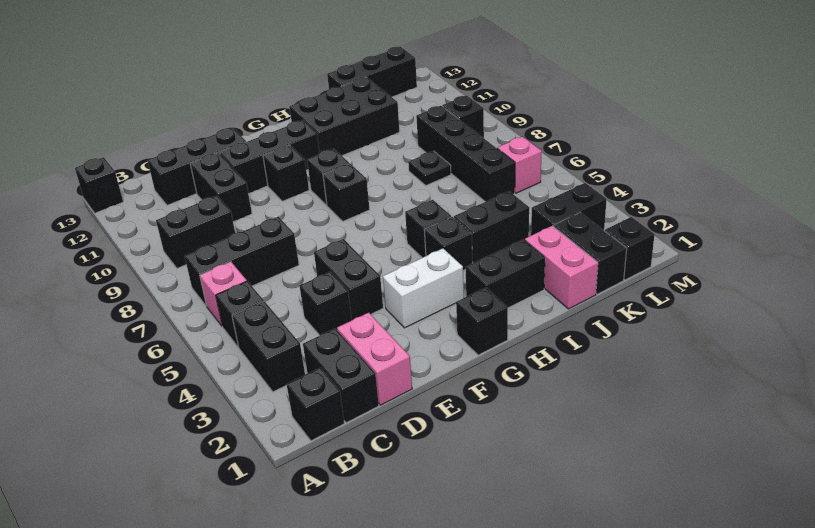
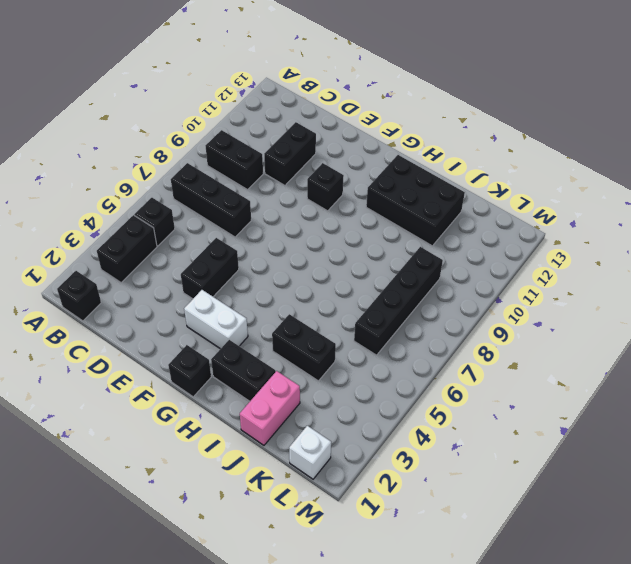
white brick L1 level 1 -> black brick L1 level 1
none -> black brick A13 level 1
none -> pink brick B6 level 1
none -> black brick C1:C2 level 1
none -> black brick C12:E12 level 1

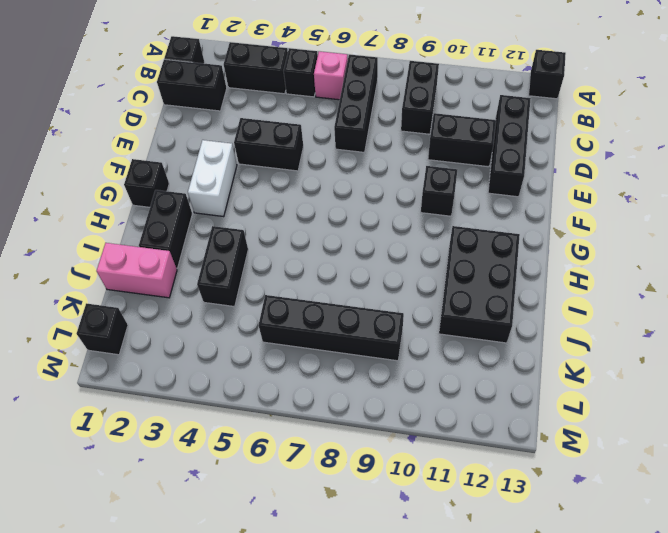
none -> pink brick D1:D2 level 1
none -> black brick D4 level 1
none -> black brick E11:G11 level 1
none -> black brick G8 level 1

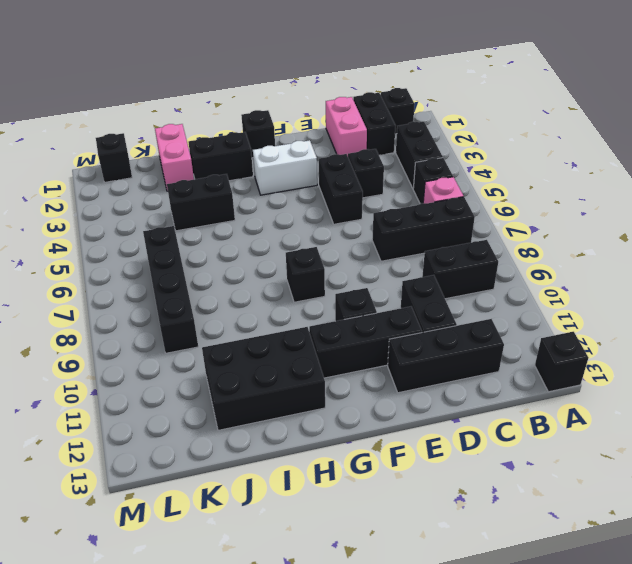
none -> black brick G9 level 1
none -> black brick H4 level 1
none -> black brick H5 level 1
none -> black plate J8 level 1

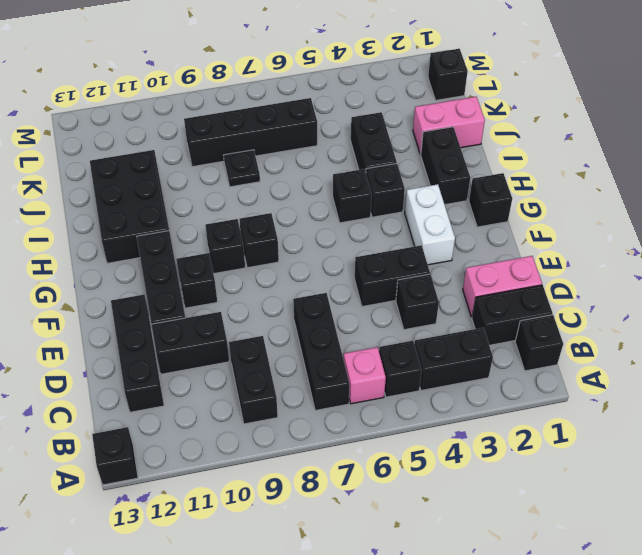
none -> black brick J13:L13 level 1
none -> black brick K1:K2 level 1
none -> black brick K3:L3 level 1
none -> pink brick L6 level 1

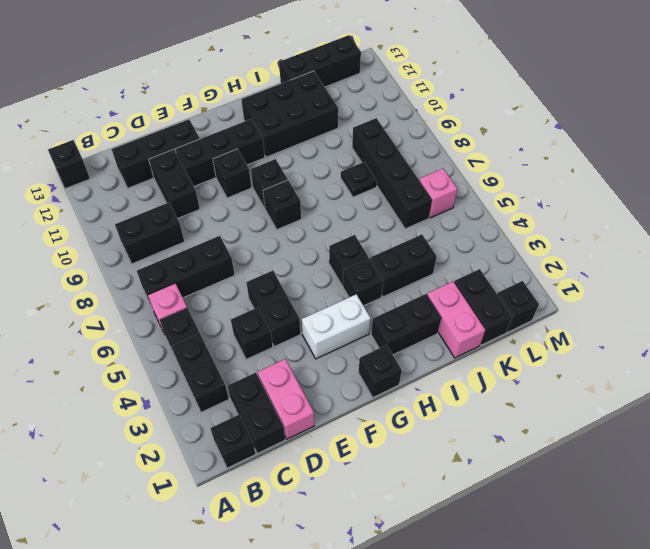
none -> black brick K3:L3 level 1
none -> black brick L9 level 1

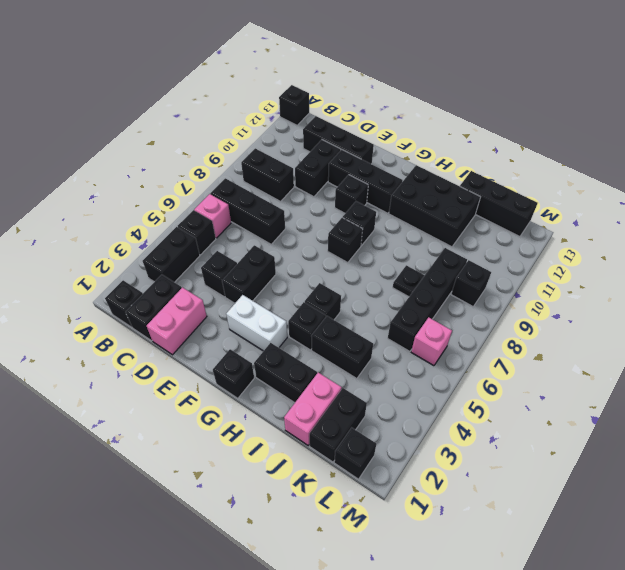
none -> black brick K3:L3 level 1

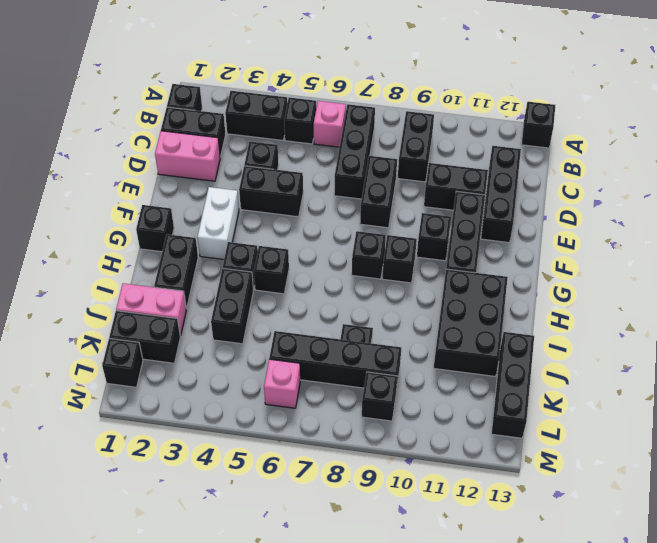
black brick D8:E8 level 1 -> black brick K3:L3 level 1

